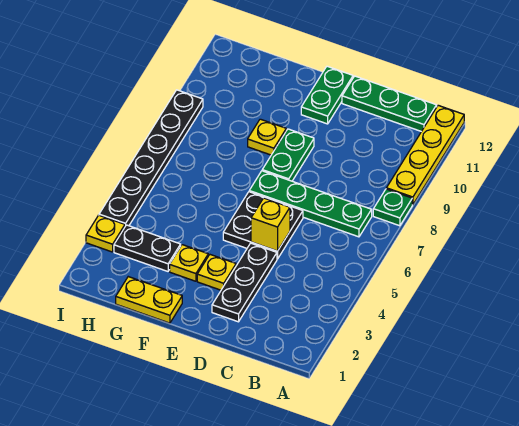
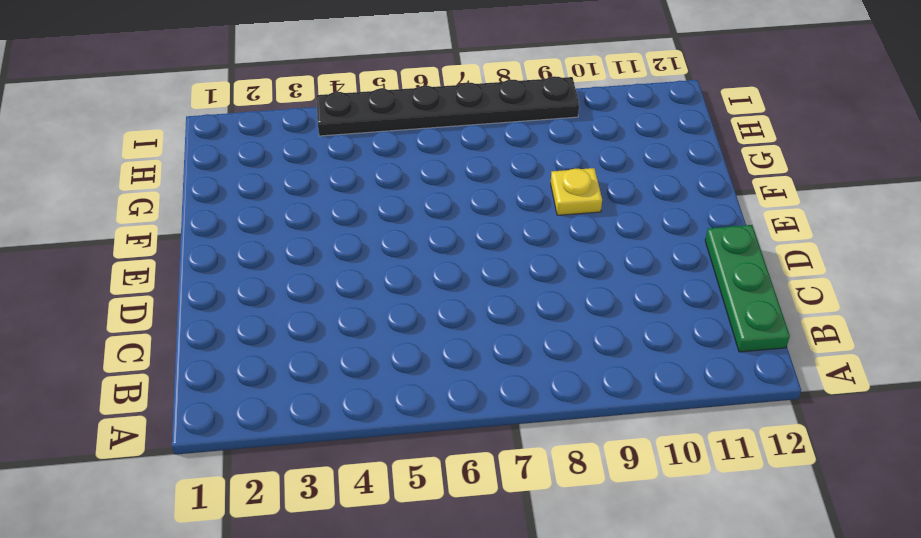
none -> green plate A8 level 1
none -> yellow plate A9:A12 level 1
none -> green plate B7:E7 level 1

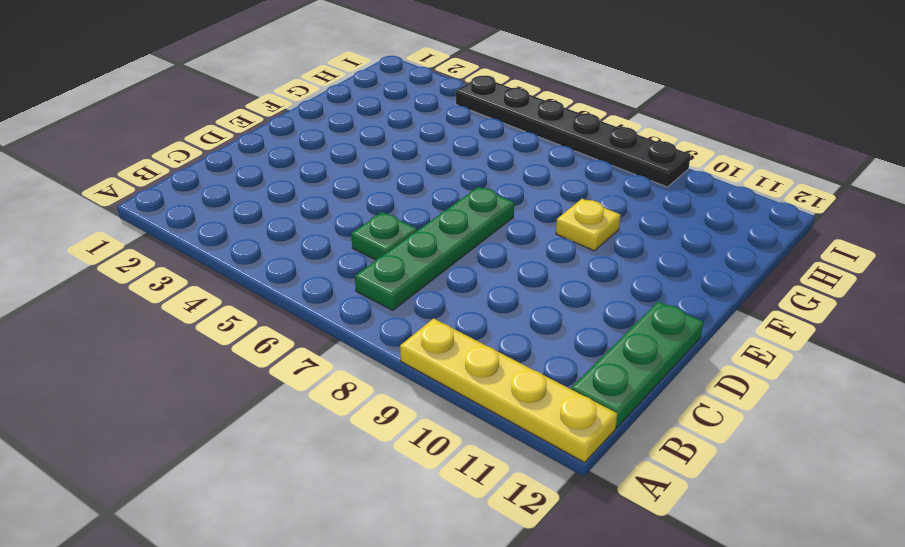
green plate C6 level 1 -> green plate A8 level 1
none -> black plate D2:D4 level 1
none -> black plate D5:E6 level 1
none -> yellow plate E3 level 1

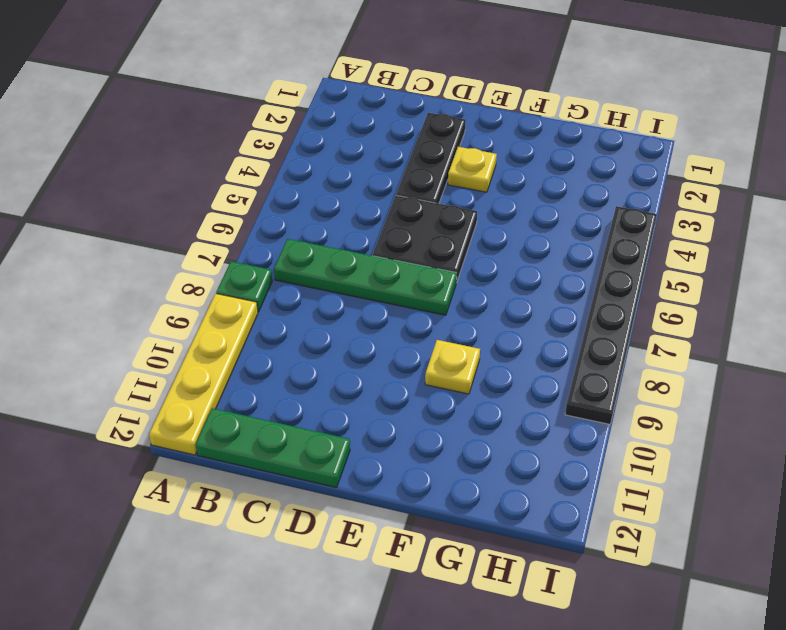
none -> green plate E8:E9 level 1
none -> green plate E11:E12 level 1
none -> yellow plate F1:G1 level 1

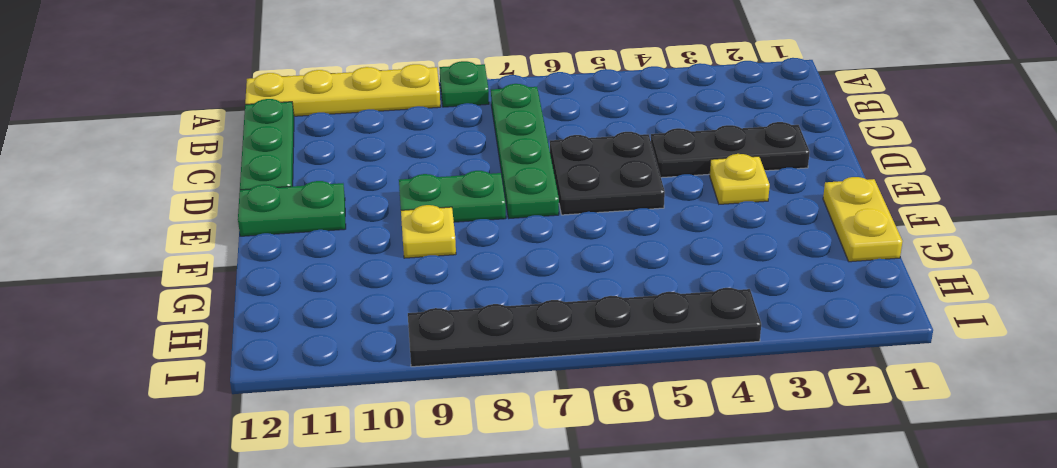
none -> yellow plate F3 level 1
none -> black plate G3:H3 level 1
none -> yellow plate I3 level 1

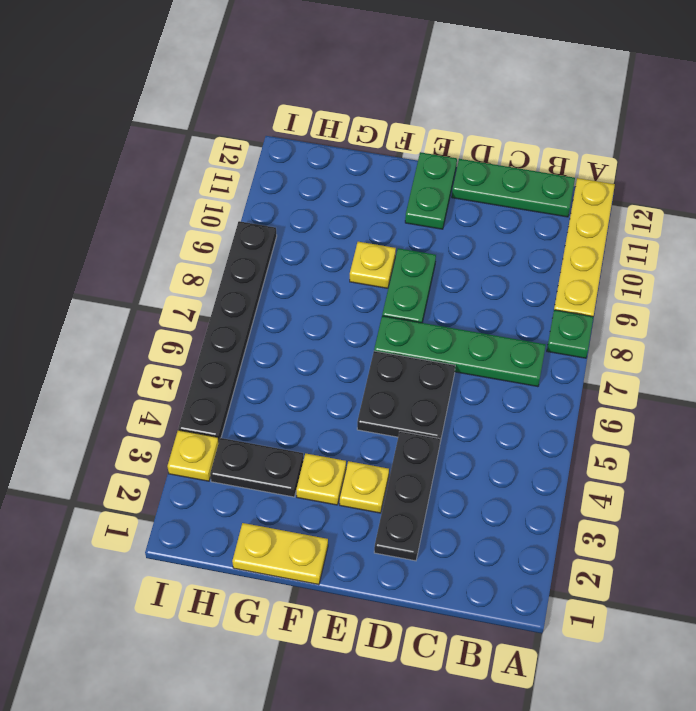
none -> yellow brick D5 level 2

